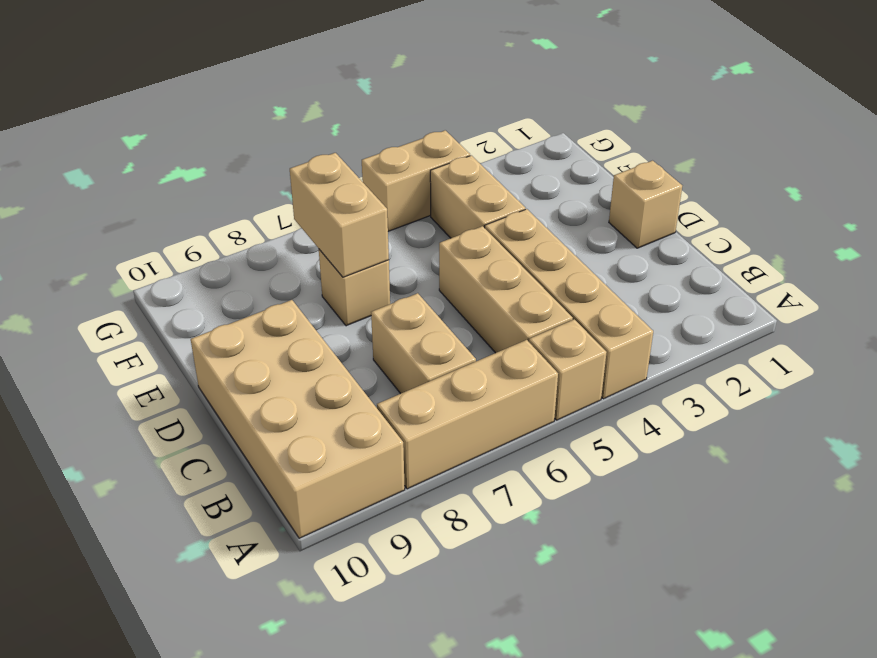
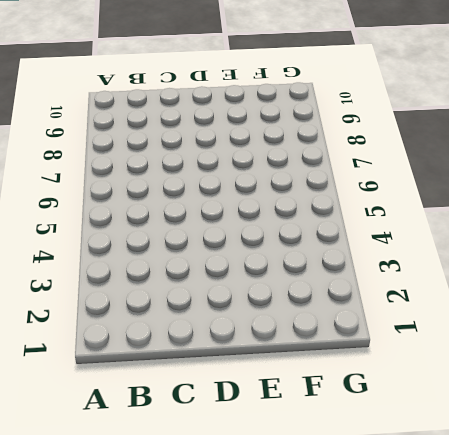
none -> tan brick A4:D4 level 1
none -> tan brick A5 level 1

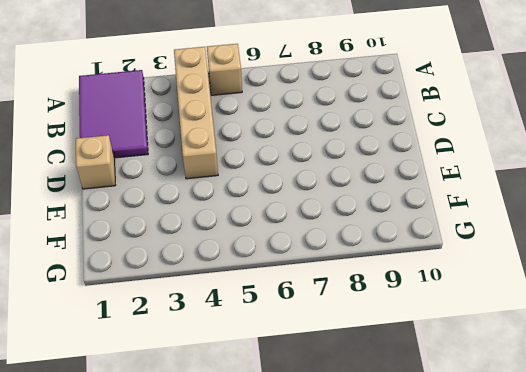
purple tile A1:C2 level 1 -> none
none -> tan brick A6:A8 level 1
none -> tan brick A9:D10 level 1

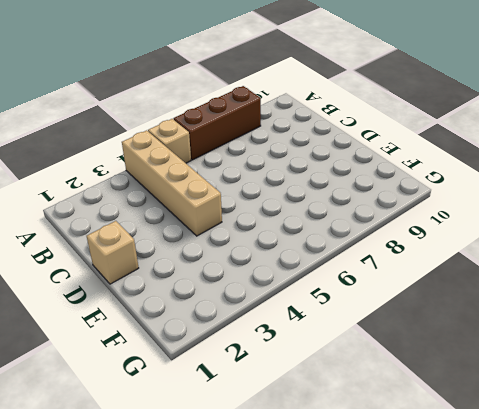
brown brick A6:A8 level 1 -> tan brick A6:A8 level 1
none -> tan brick A9:D10 level 1
none -> tan brick B5:D5 level 1

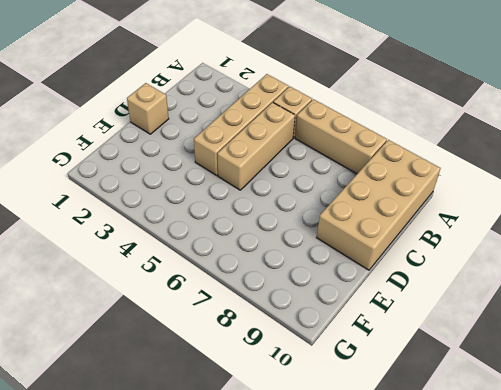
none -> tan brick B7:C7 level 1
none -> tan brick E4:F4 level 1

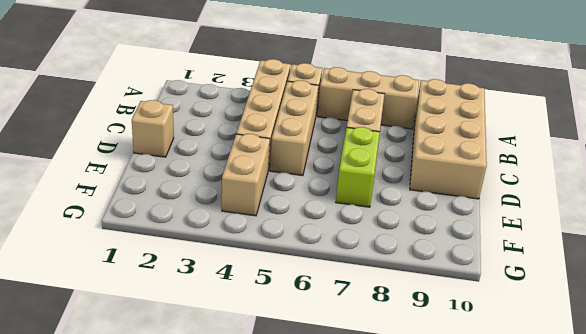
lime brick D7:E7 level 1 -> tan brick E7 level 1
none -> tan brick G4:G5 level 1
none -> tan brick E7:F7 level 2

